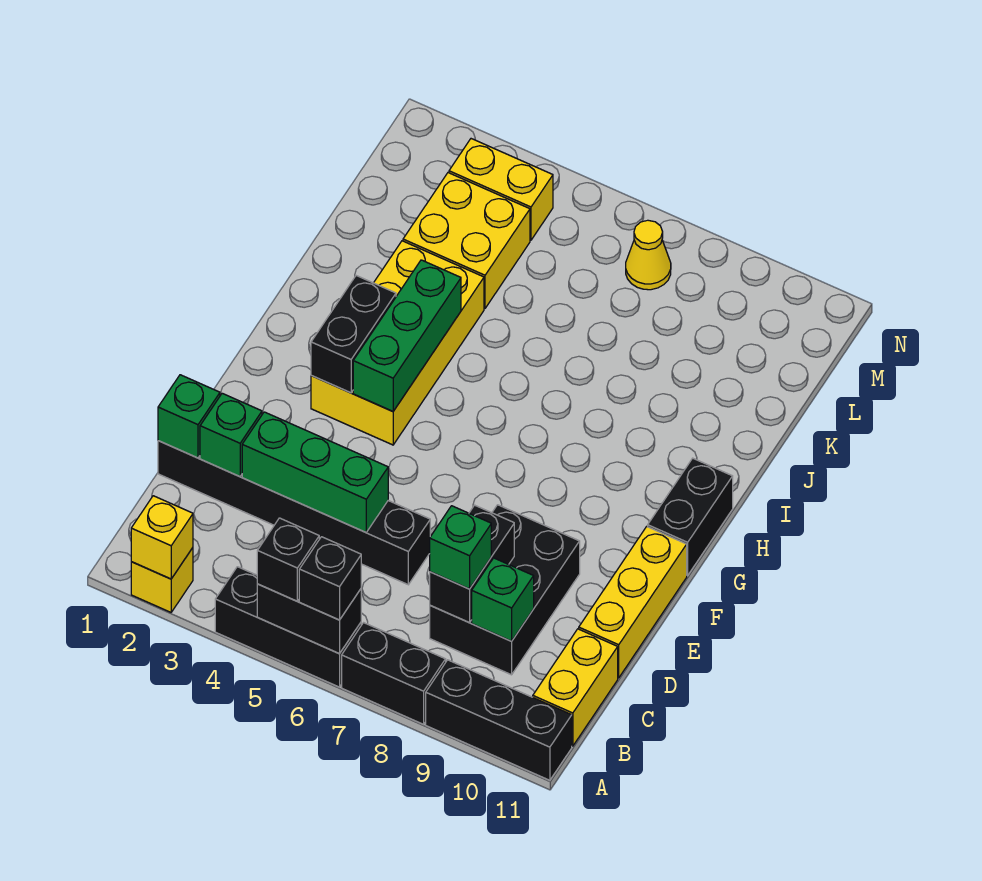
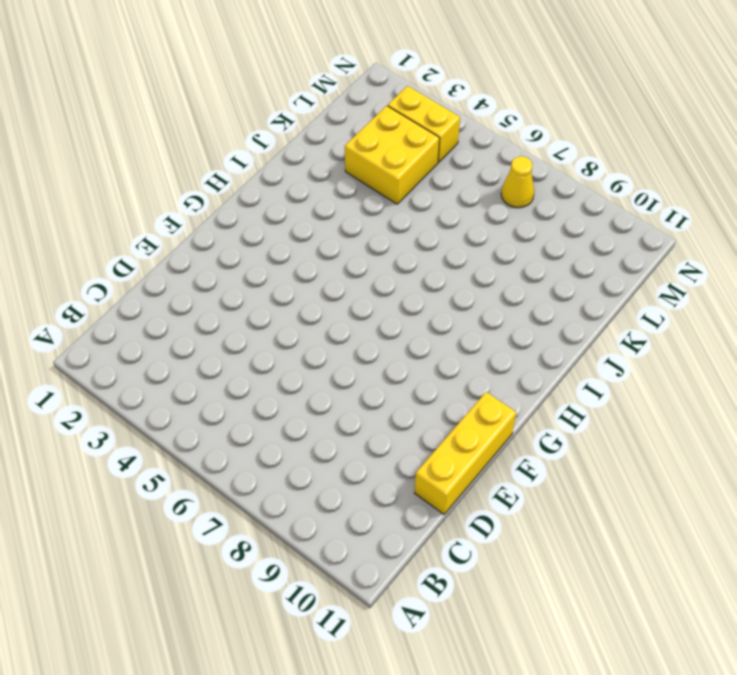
none -> yellow brick A2 level 1
none -> black brick A4:A6 level 1
none -> black brick A7:A8 level 1

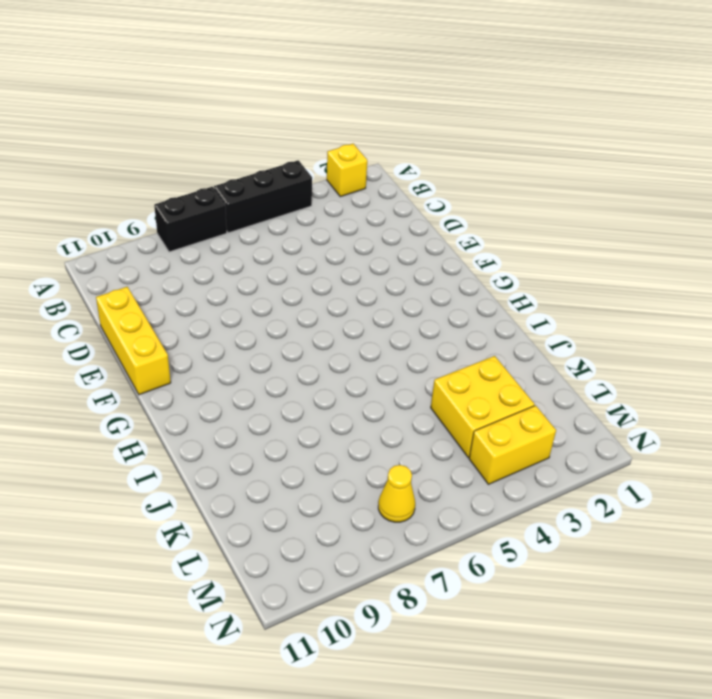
none -> black brick A9:A11 level 1
none -> yellow brick B11:C11 level 1
none -> black brick C8:E9 level 1

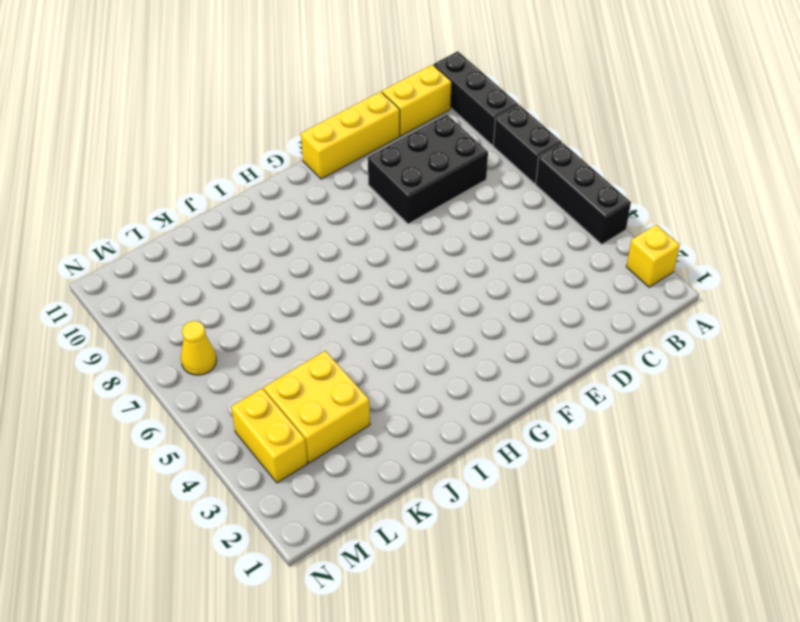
none -> black brick D1:D6 level 1
none -> yellow brick G3:J4 level 1
none -> black brick G11:H11 level 1

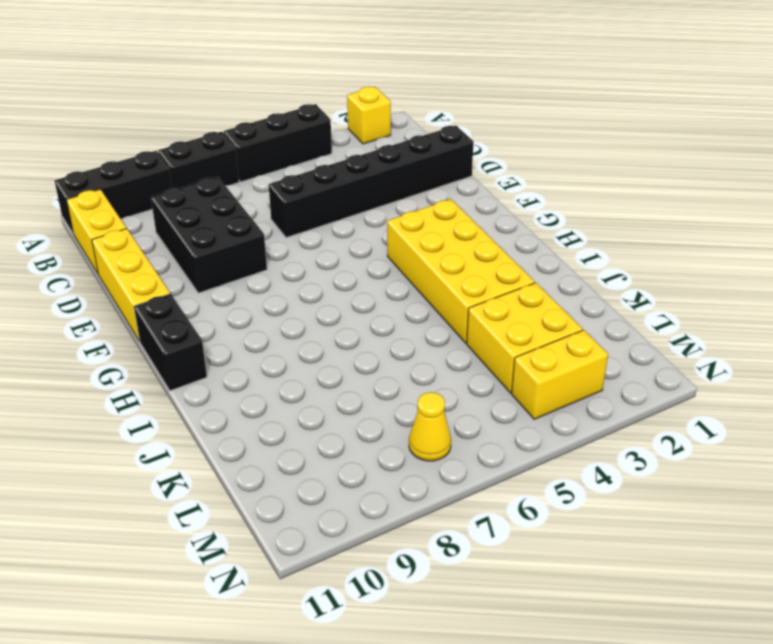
none -> yellow brick A2 level 2
none -> black brick A5:A6 level 2
none -> black brick C8:D8 level 2

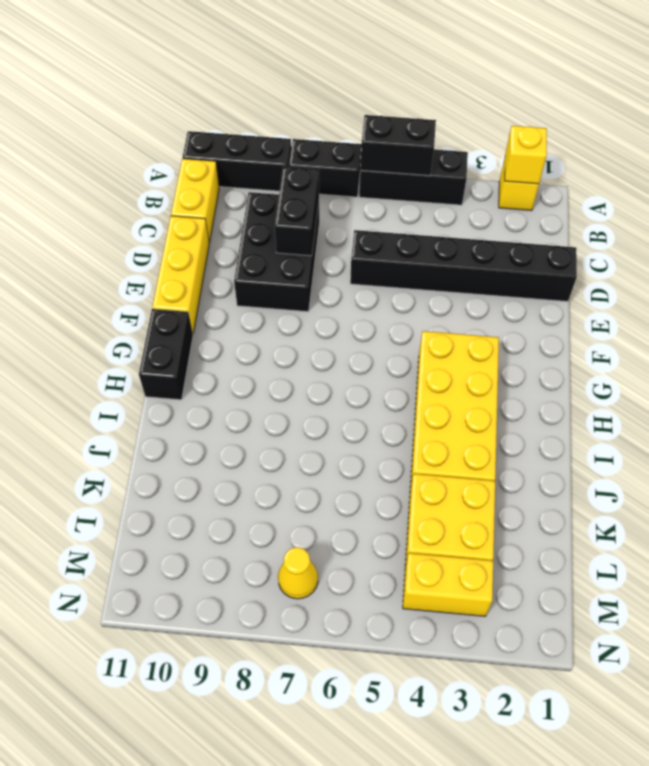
none -> green brick C9 level 2
none -> green brick D1 level 2
none -> green brick D2 level 2

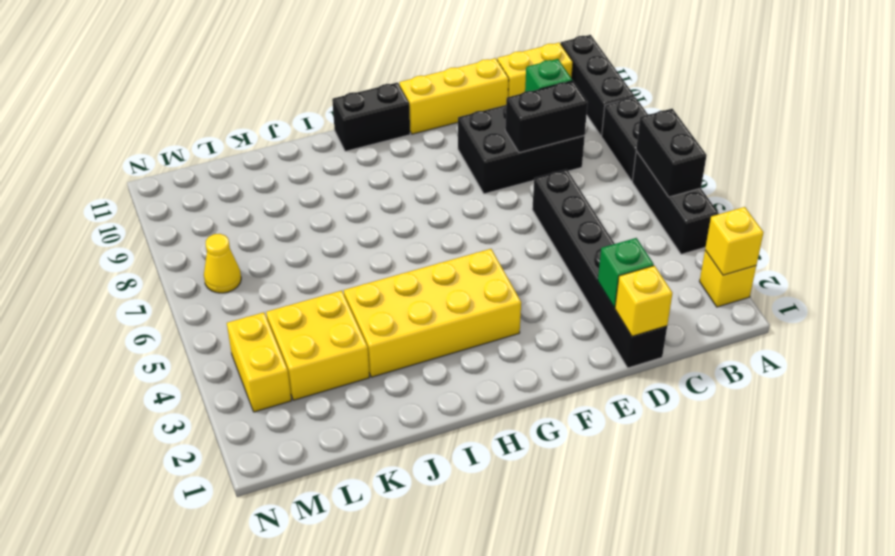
yellow brick D1 level 2 -> green brick D1 level 2
none -> green brick D3:D5 level 2
none -> black brick G3:H3 level 2
none -> green brick G4:I4 level 2

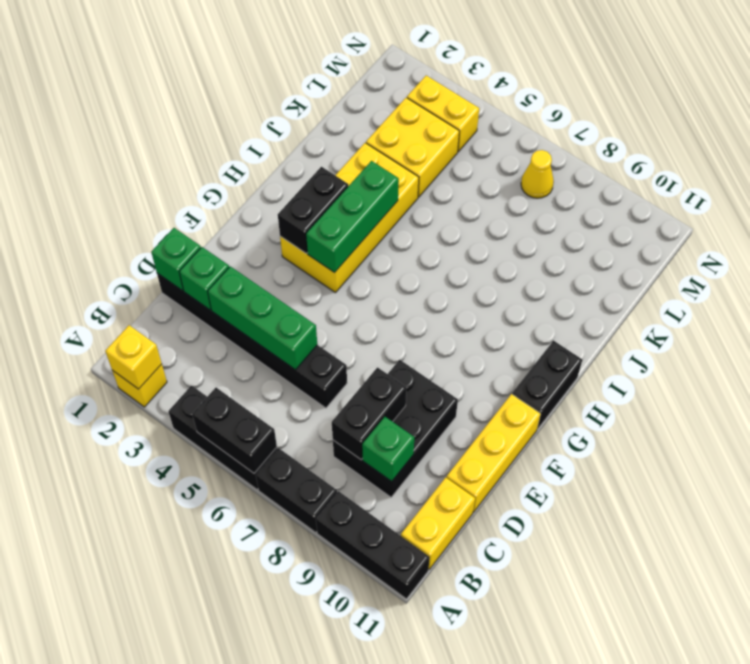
none -> black brick A5 level 3
none -> black brick A6 level 3
none -> green brick C8 level 3

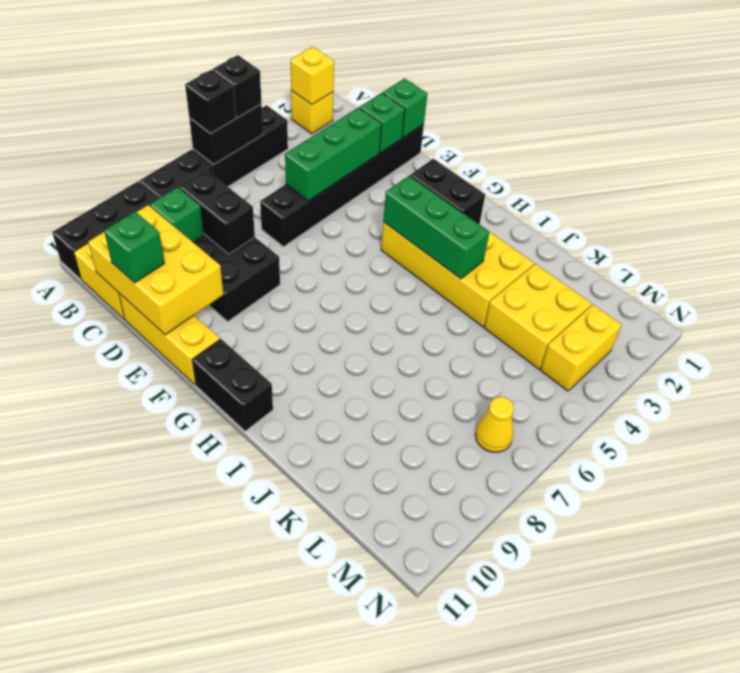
yellow brick C10:E11 level 2 -> none
green brick D11 level 3 -> green brick C8 level 3

